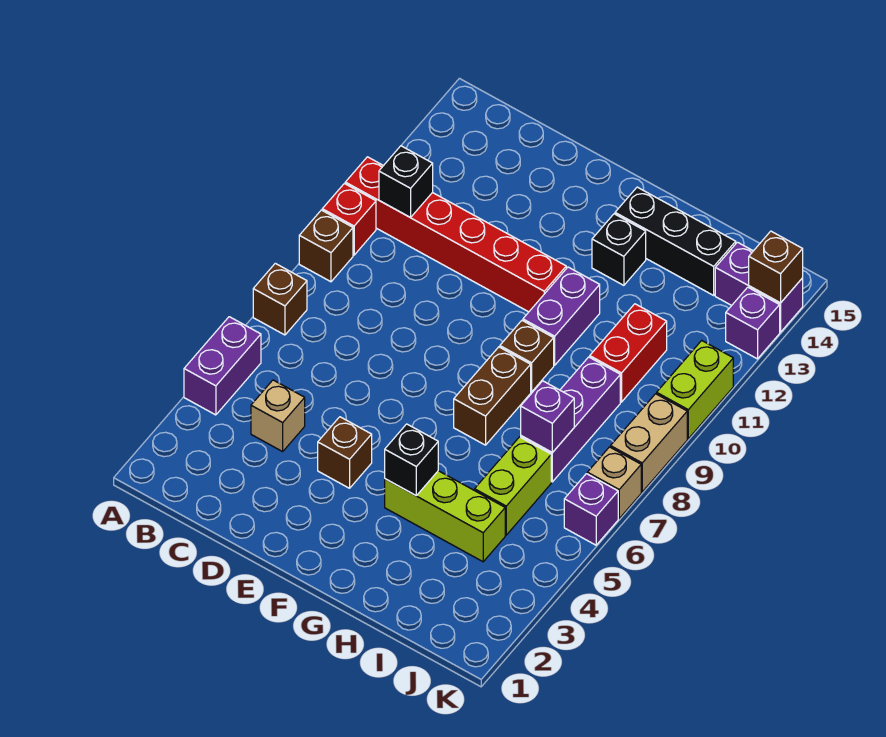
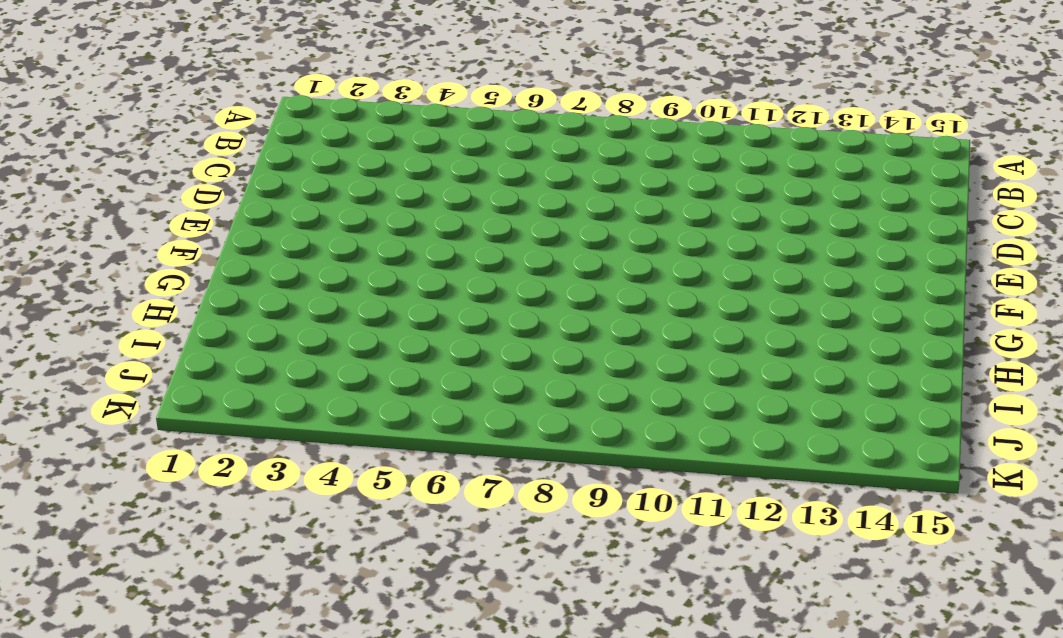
none -> purple brick A4:A5 level 1
none -> brown brick A7 level 1
none -> brown brick A9 level 1

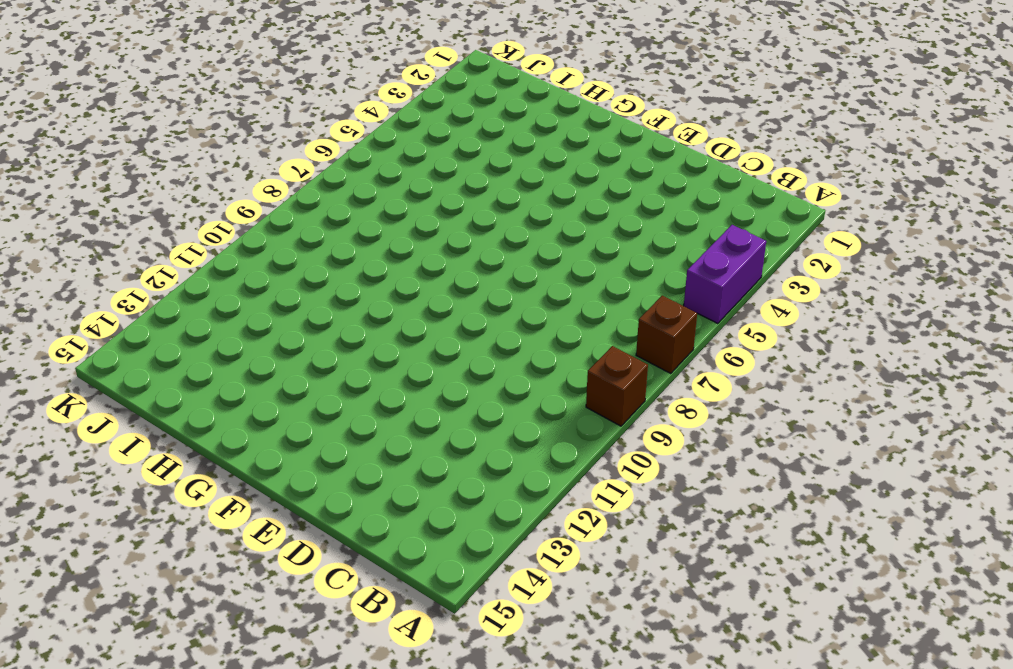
none -> red brick A10 level 1
none -> red brick A11:F11 level 1
none -> tan brick C4 level 1

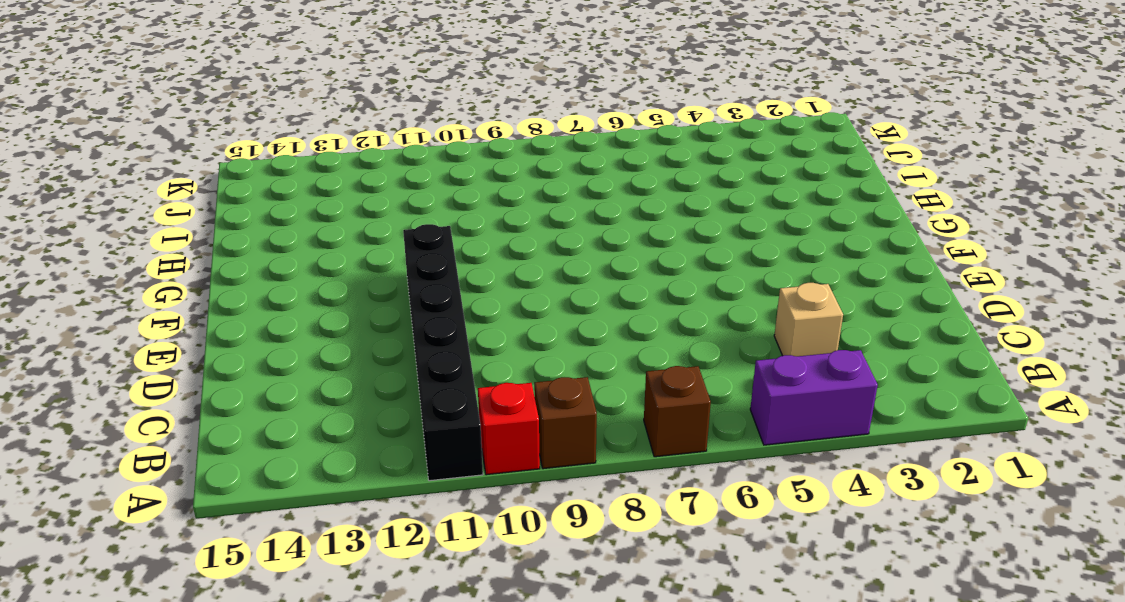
black brick A11:F11 level 1 -> red brick A11:F11 level 1
none -> brown brick E4 level 1
none -> lime brick G4:I4 level 1
none -> brown brick G7:G8 level 1

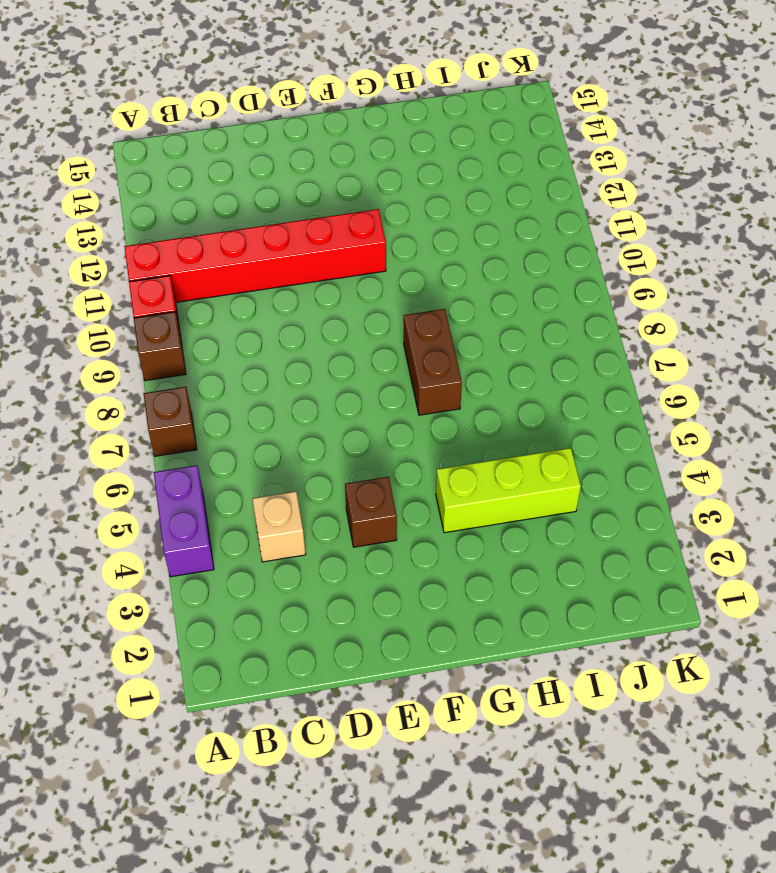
none -> brown brick G9 level 1
none -> purple brick G10:G11 level 1
none -> black brick G13 level 1

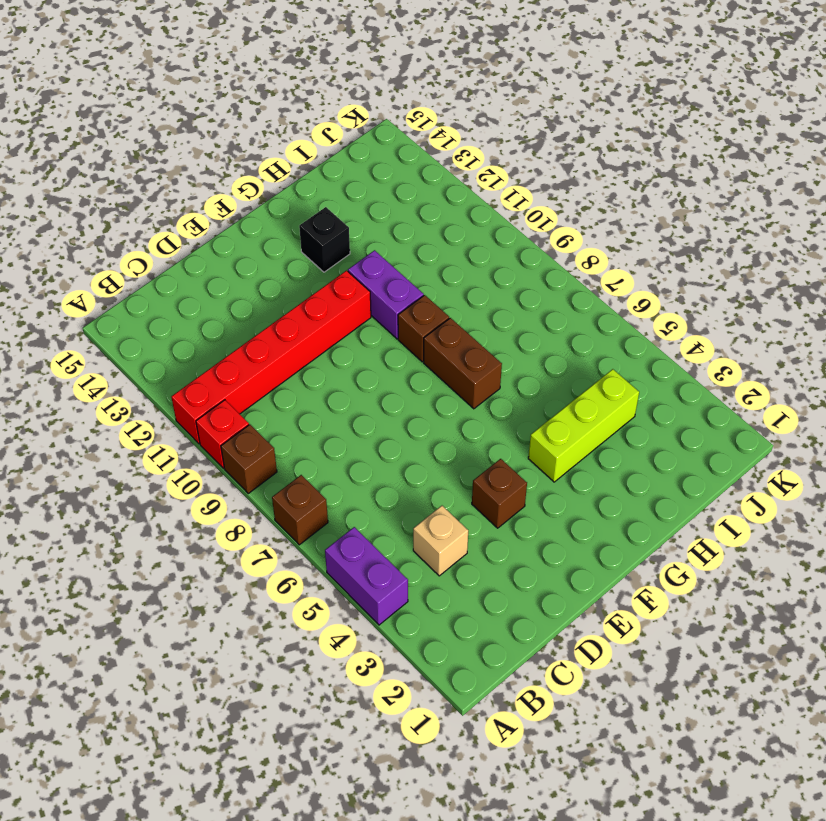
none -> black brick G14:I14 level 1
none -> lime brick I5:I6 level 1
none -> purple brick I7:I9 level 1

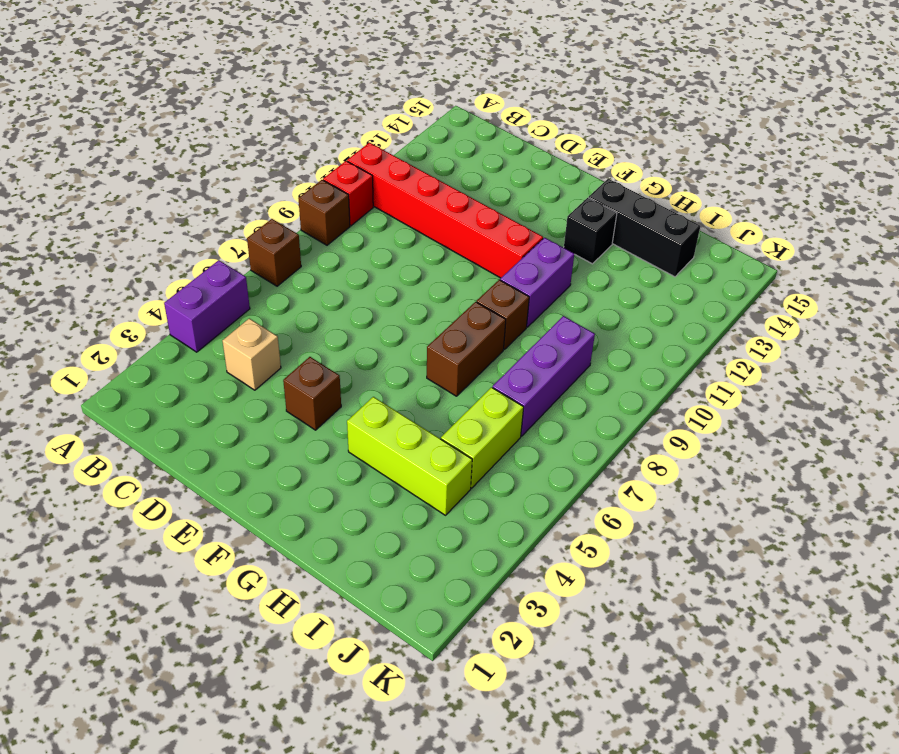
none -> red brick I10:I11 level 1
none -> purple brick J14:K14 level 1
none -> purple brick K6 level 1

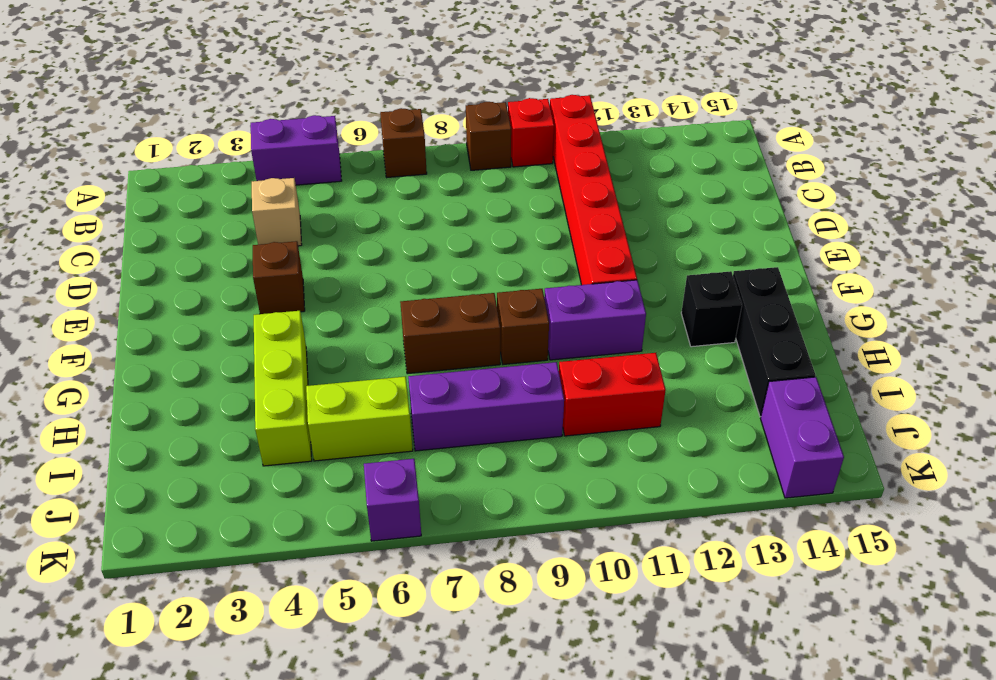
none -> tan brick K7 level 1
none -> tan brick K8:K9 level 1
none -> lime brick K10:K11 level 1

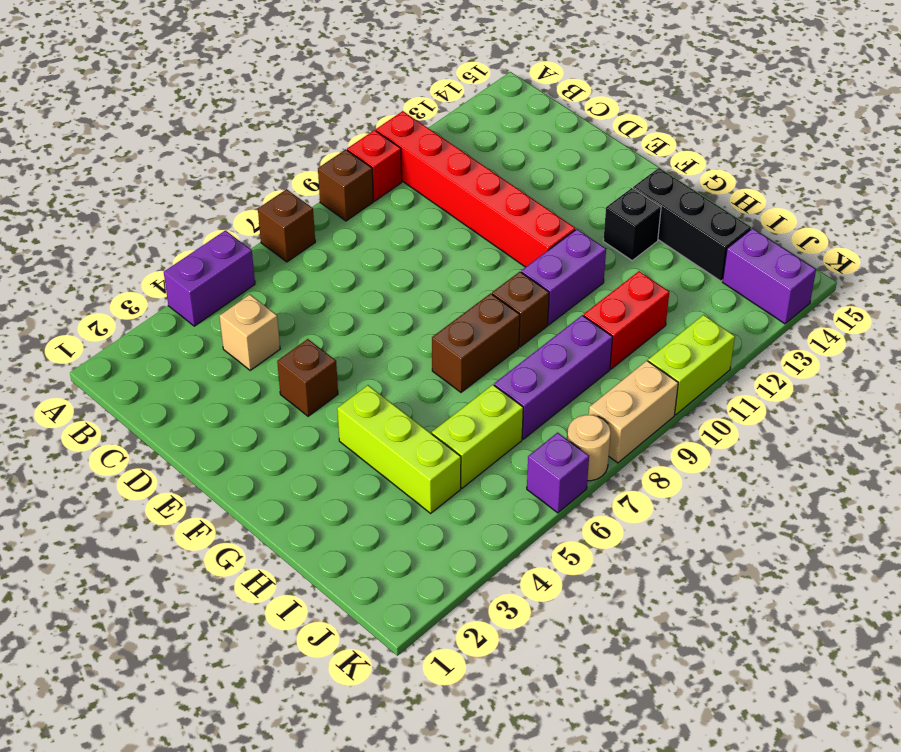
tan round brick K7 level 1 -> tan brick K7 level 1
none -> purple brick K13 level 1
none -> black brick B11 level 2
none -> black brick G4 level 2

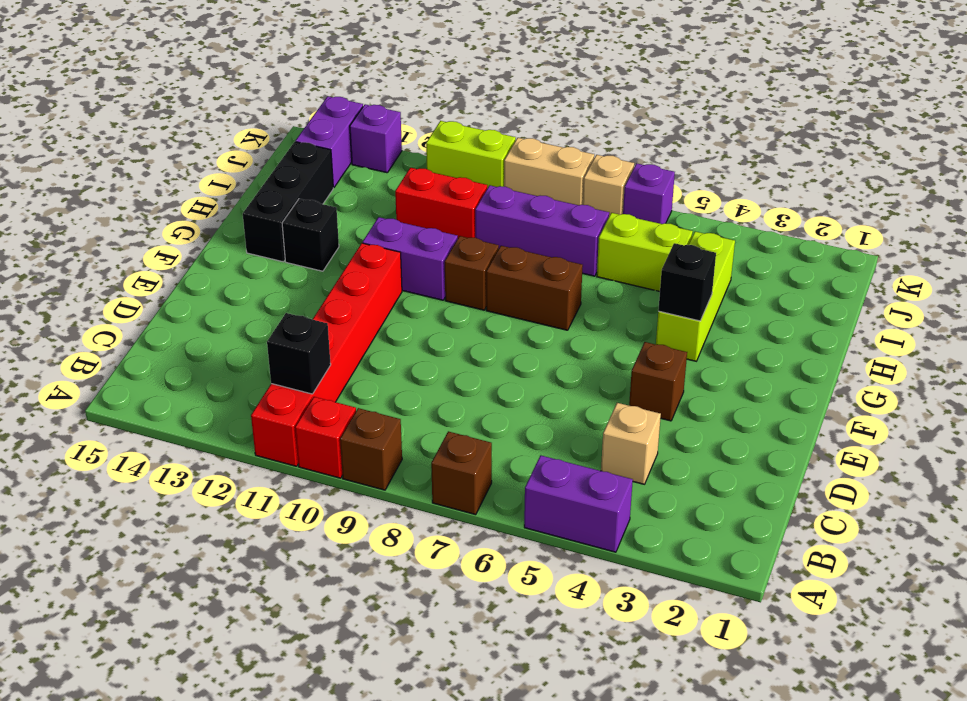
none -> purple brick I7 level 2
none -> brown brick K14 level 2

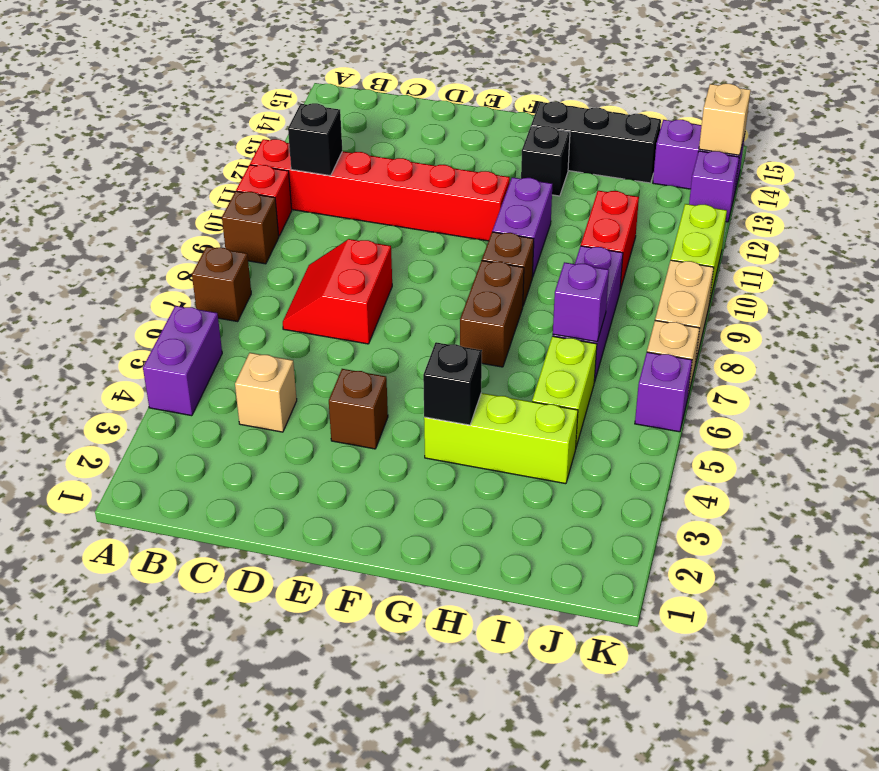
red slope C7:D8 level 1 top D -> none
tan brick K14 level 2 -> brown brick K14 level 2

